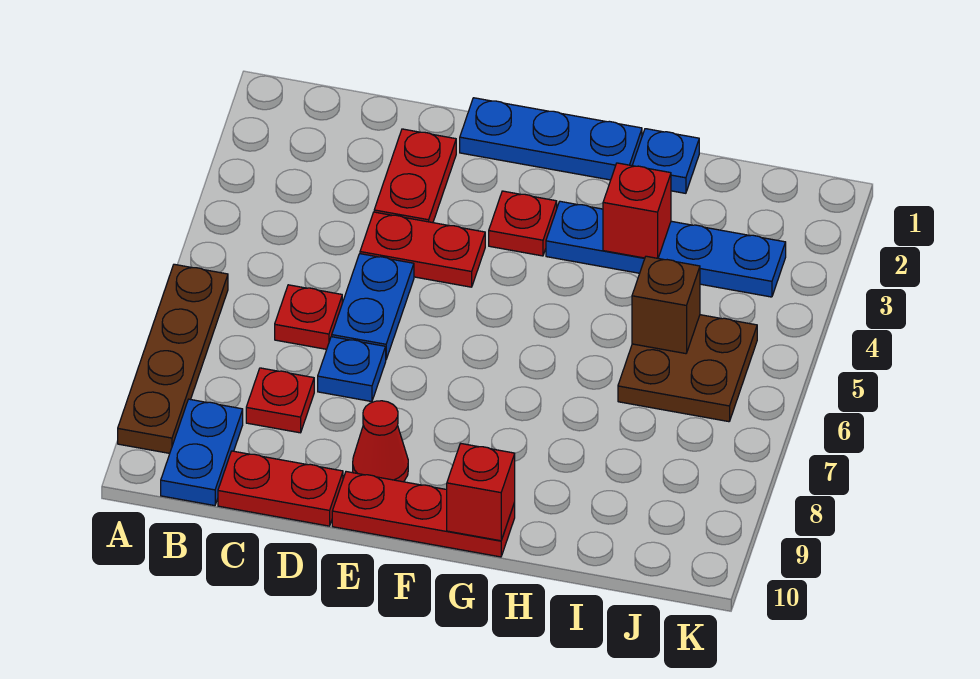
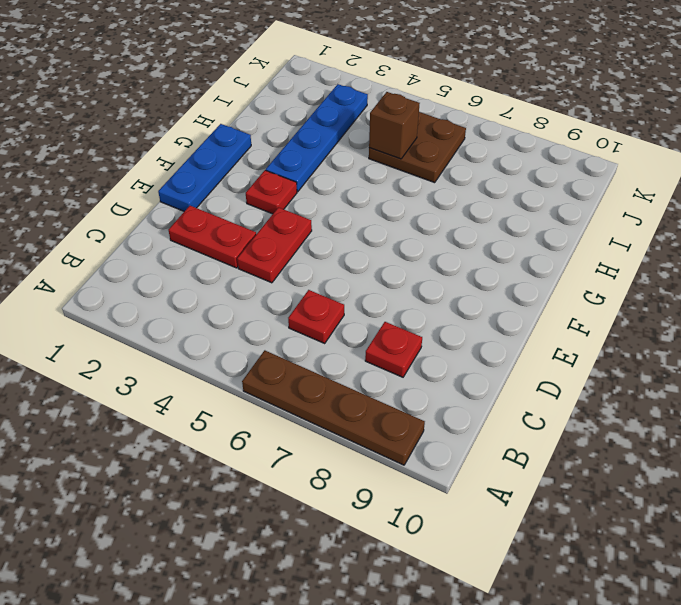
none -> blue plate B9:B10 level 1
none -> red plate C10:D10 level 1
none -> blue plate D5:D6 level 1

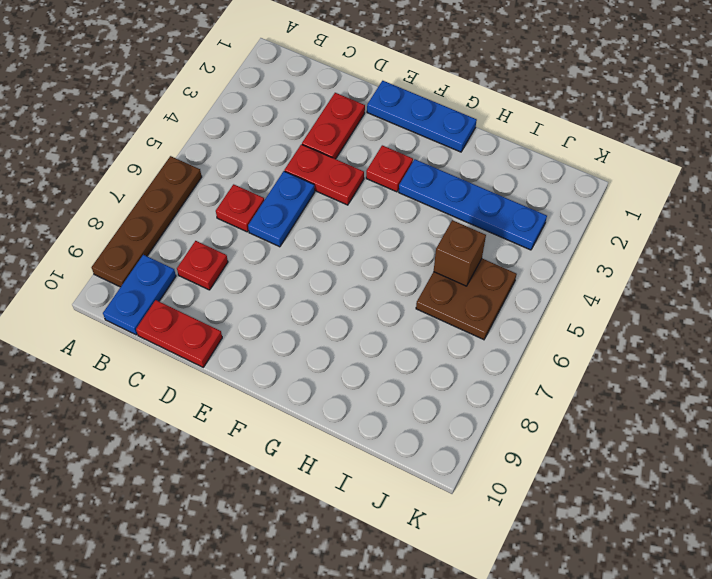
none -> blue plate D7 level 1
none -> red cone E9 level 1
none -> red plate E10:G10 level 1

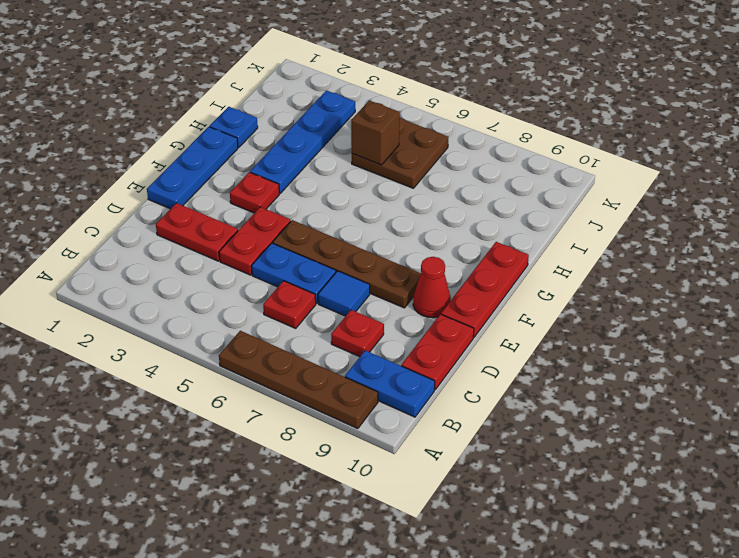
blue tile D7 level 1 -> blue plate D7 level 1
brown plate E5:E8 level 1 -> none
none -> red brick G10 level 2
none -> red brick H3 level 2

